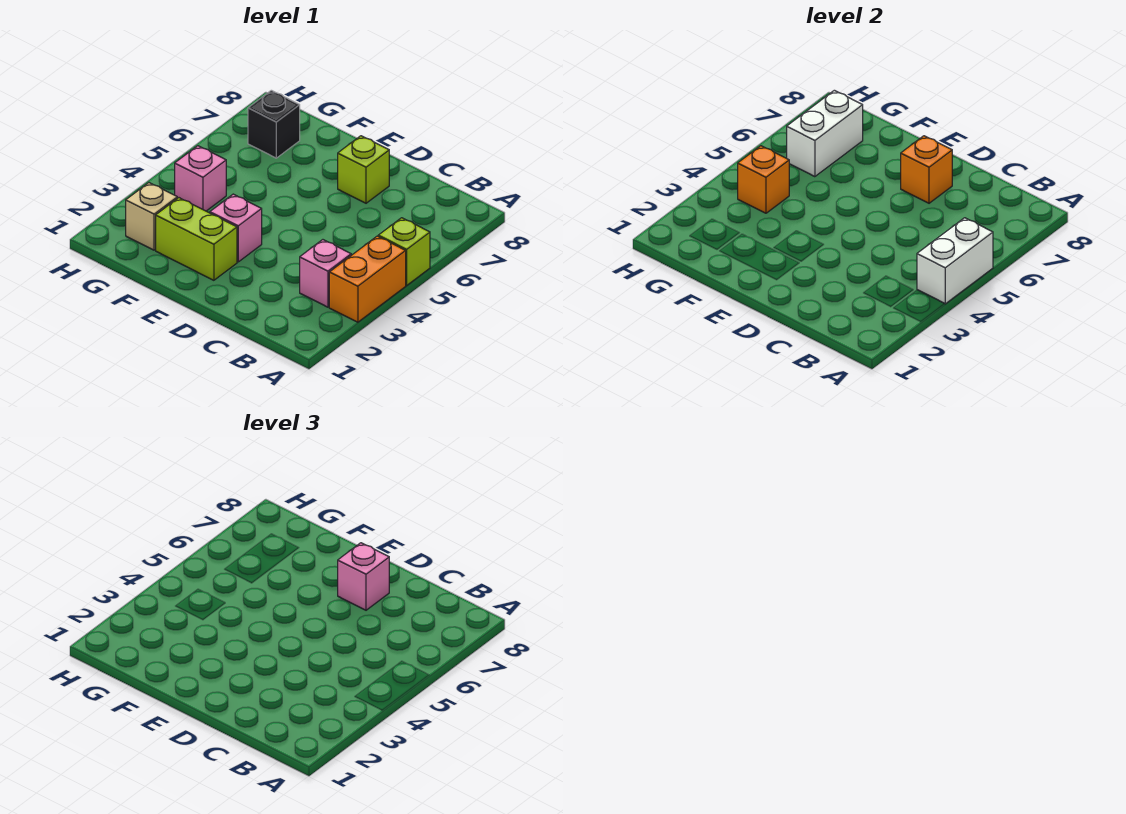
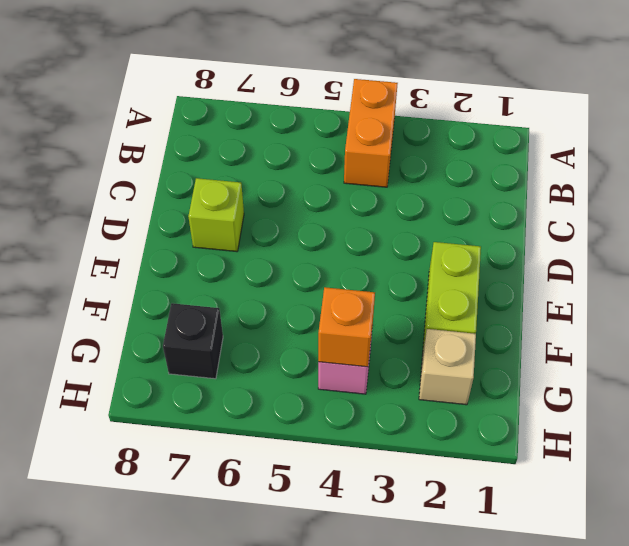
orange brick A4:B4 level 1 -> orange brick A3:A4 level 1
none -> lime brick A5 level 1
none -> pink brick B3 level 1
none -> pink brick E3 level 1

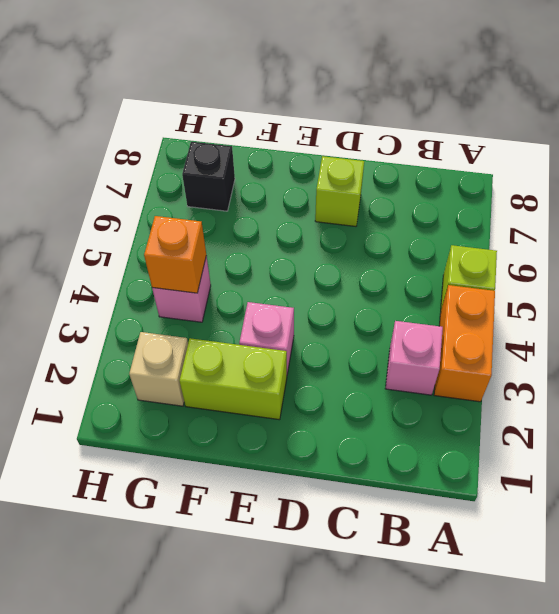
none -> white brick A4:A5 level 2
none -> orange brick D7 level 2
none -> white brick G6:G7 level 2

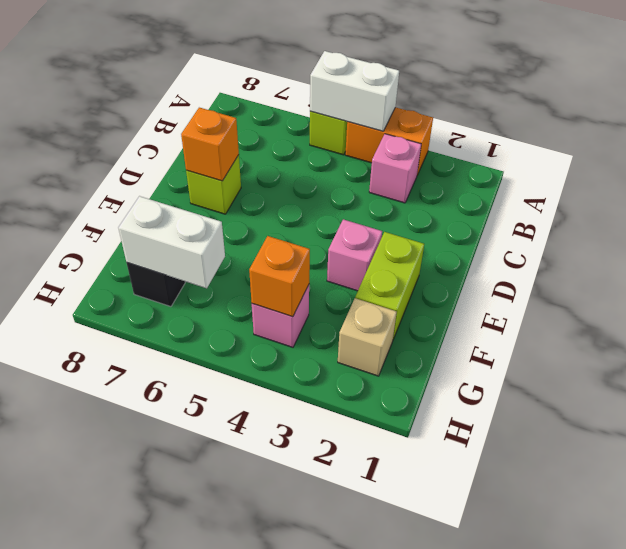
none -> pink brick D7 level 3

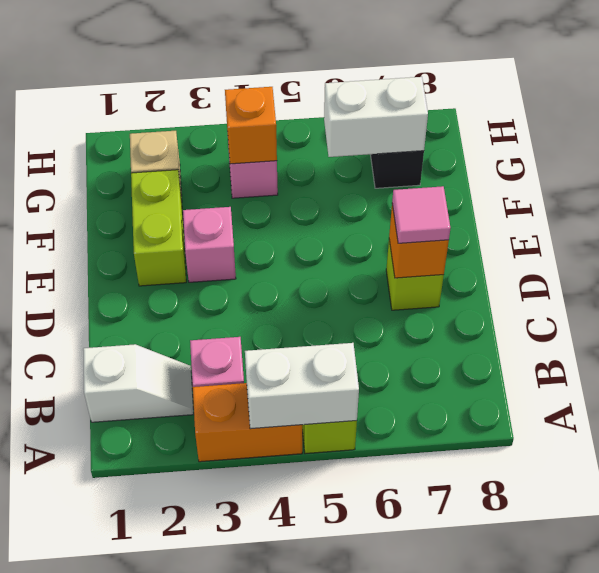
white slope B1:B2 level 1 top 1 -> none
pink tile D7 level 3 -> pink brick D7 level 3

